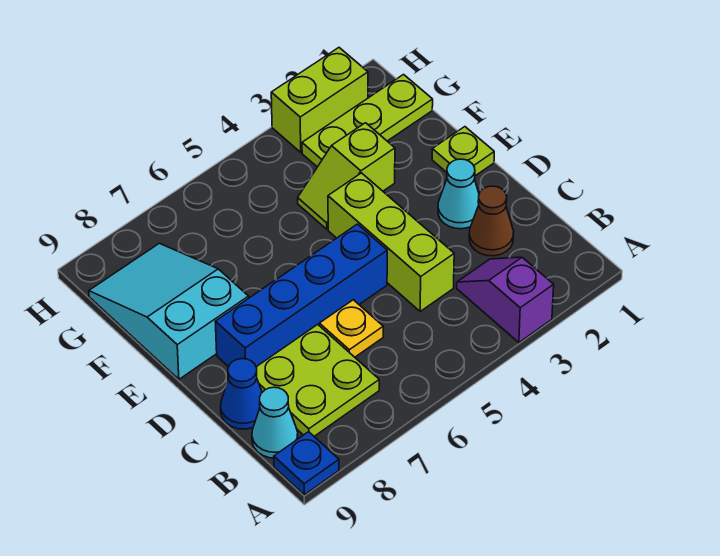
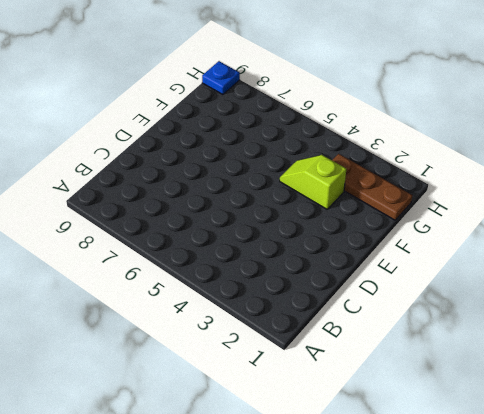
brown plate G1:G3 level 1 -> lime plate G1:G3 level 1
blue plate H9 level 1 -> blue plate A9 level 1
none -> purple slope A3:B3 level 1 top A
none -> lime plate B7:C8 level 1
none -> cyan cone B9 level 1

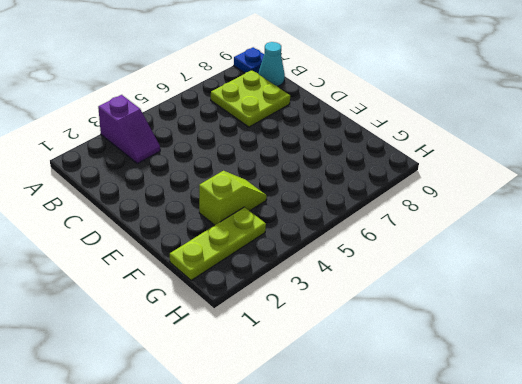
none -> brown cone C2 level 1
none -> lime brick C4:E4 level 1
none -> yellow plate C6 level 1

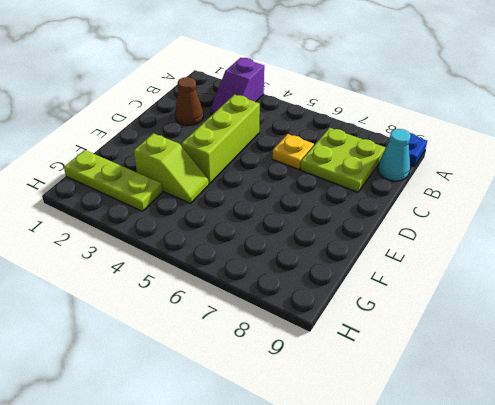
none -> blue cone C9 level 1
none -> cyan cone D2 level 1
none -> blue brick D5:D8 level 1

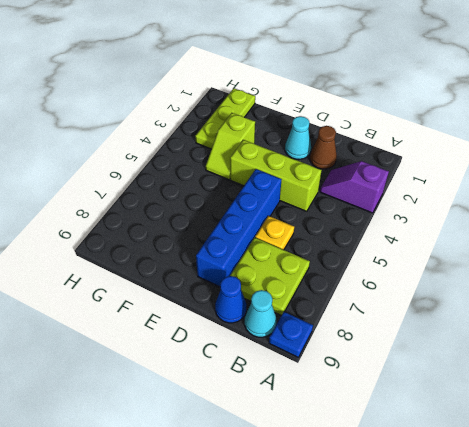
none -> lime plate E1 level 1
none -> cyan slope E8:G9 level 1 top E
none -> lime brick H2:H3 level 1

